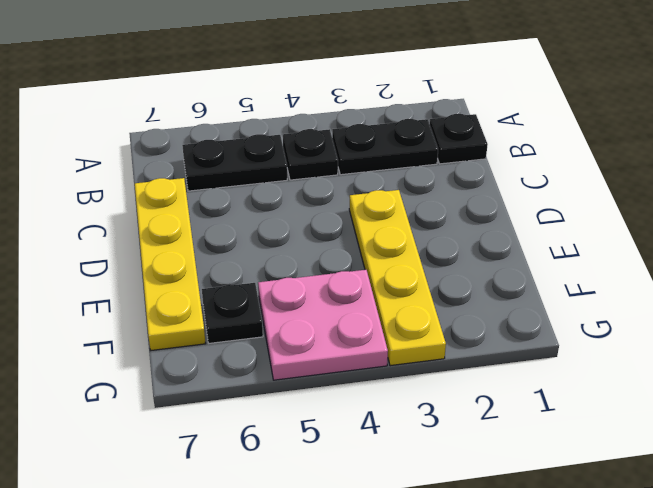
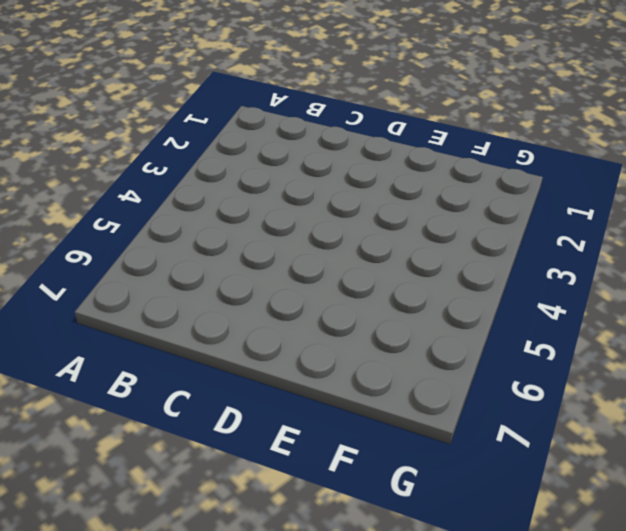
none -> black plate B1 level 1
none -> black plate B2:B3 level 1

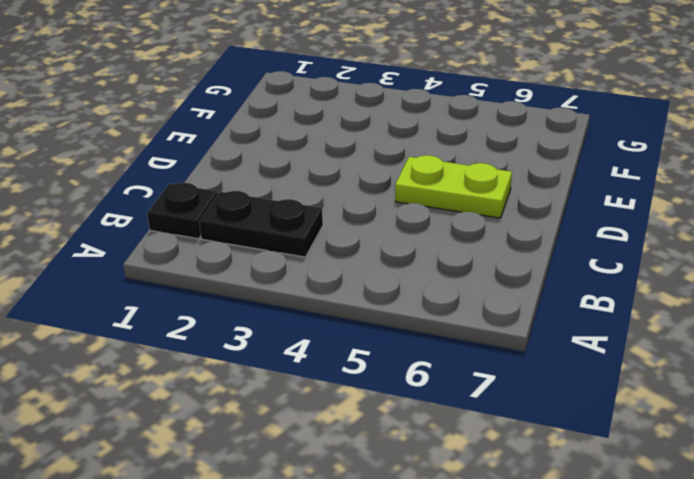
lime plate D5:D6 level 1 -> none
none -> black plate B4 level 1
none -> black plate B5:B6 level 1

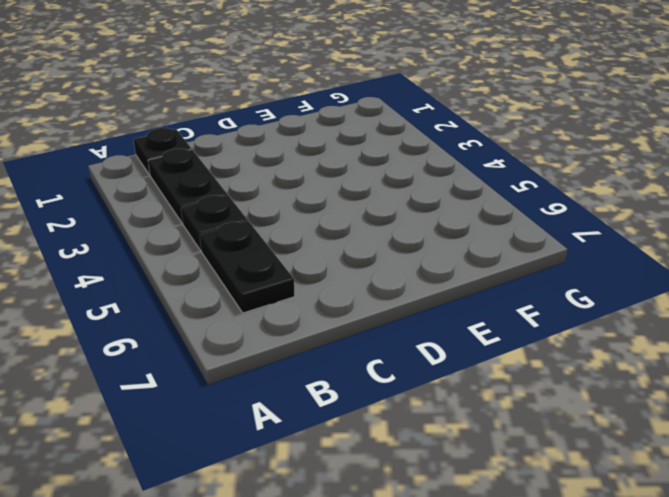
none -> yellow plate C7:F7 level 1
none -> yellow plate D3:G3 level 1

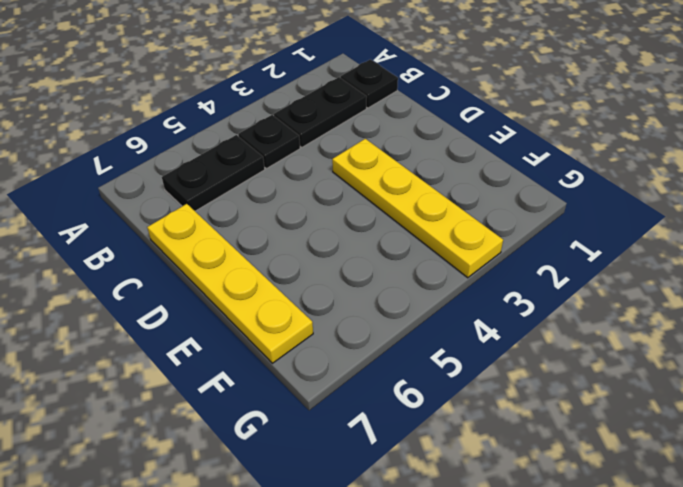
none -> pink plate F4:G5 level 1
none -> black plate F6 level 1

